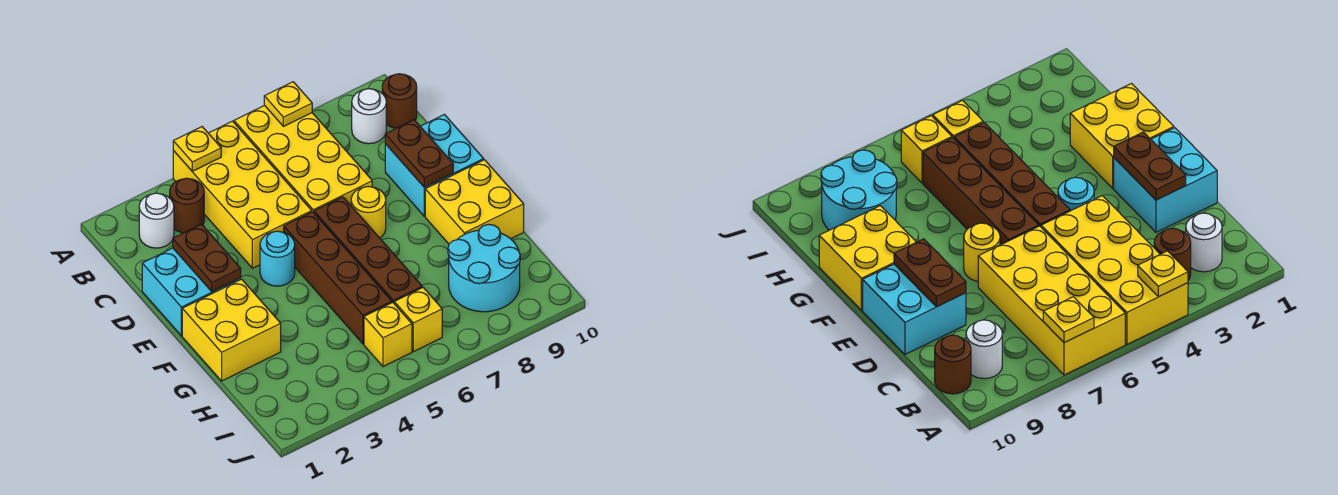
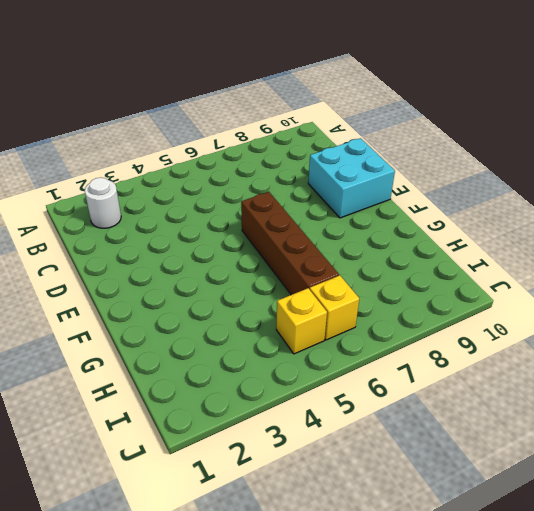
none -> yellow brick A4:D5 level 1
none -> yellow brick A6:D7 level 1
none -> brown round brick B3 level 1

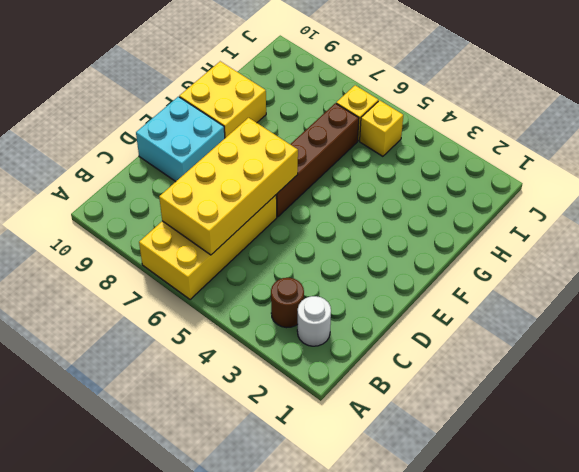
yellow brick B6:E7 level 2 -> yellow brick A4:D5 level 1
none -> white round brick B9 level 1
none -> brown round brick B10 level 1
none -> cyan brick D1:E2 level 1

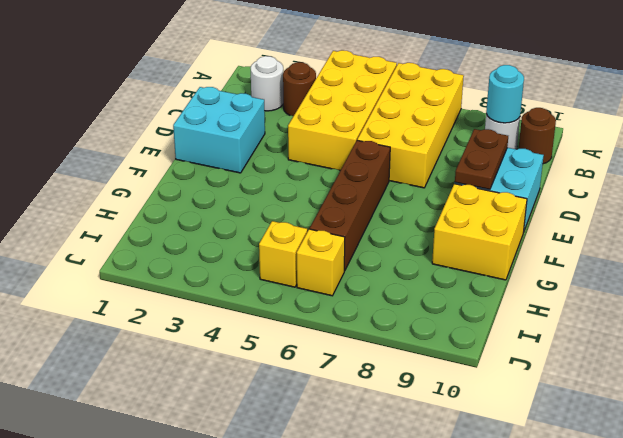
cyan round brick B9 level 2 -> cyan round brick E4 level 1
none -> brown brick E5:H5 level 1
none -> yellow round brick E7 level 1
none -> yellow brick F1:G2 level 1

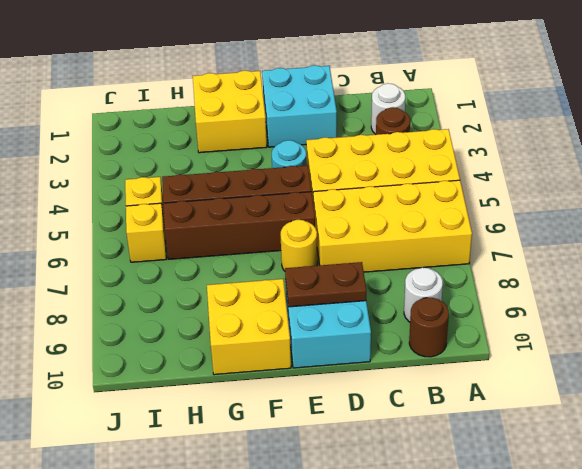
none -> cyan round brick H8:I9 level 1
none -> yellow plate A4 level 2
none -> yellow plate A7 level 2

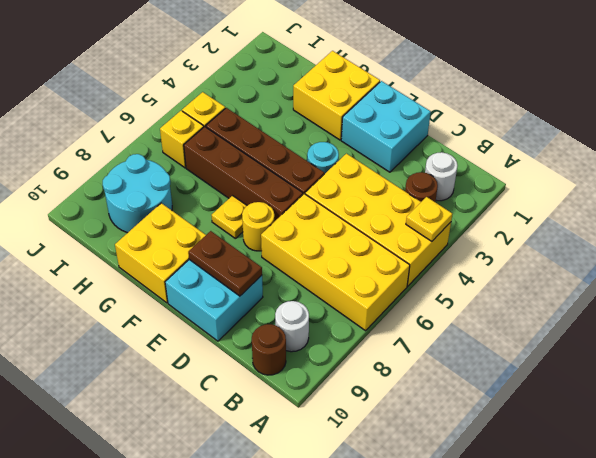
yellow plate F7 level 1 -> yellow plate A7 level 2
none -> brown plate D2:E2 level 2

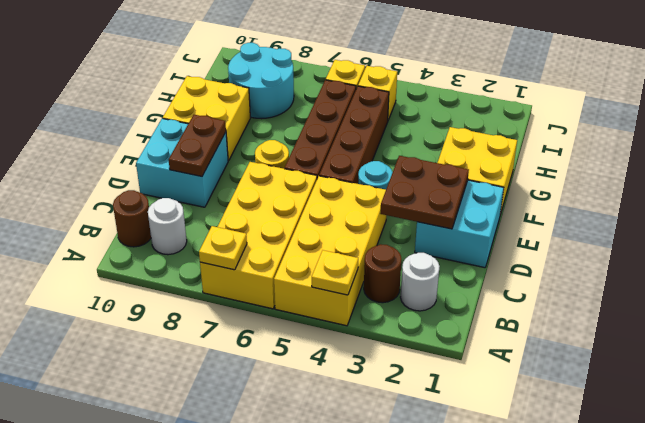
brown plate D2:E3 level 2 -> brown plate D2:E2 level 2

